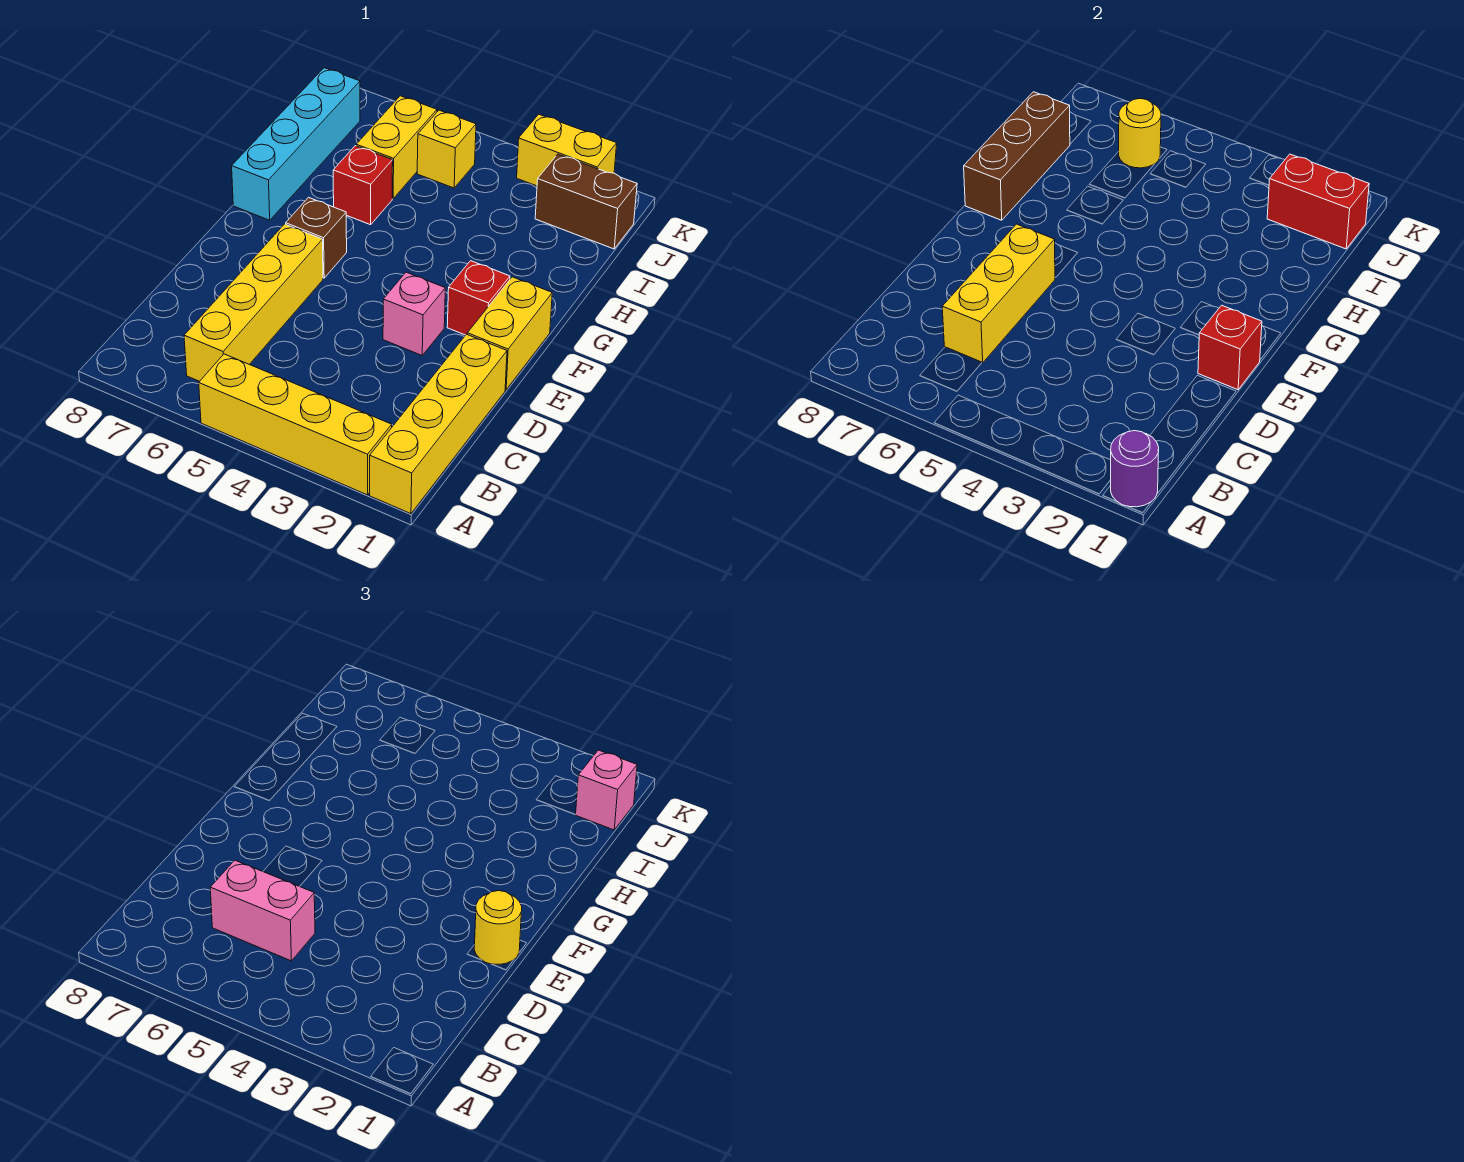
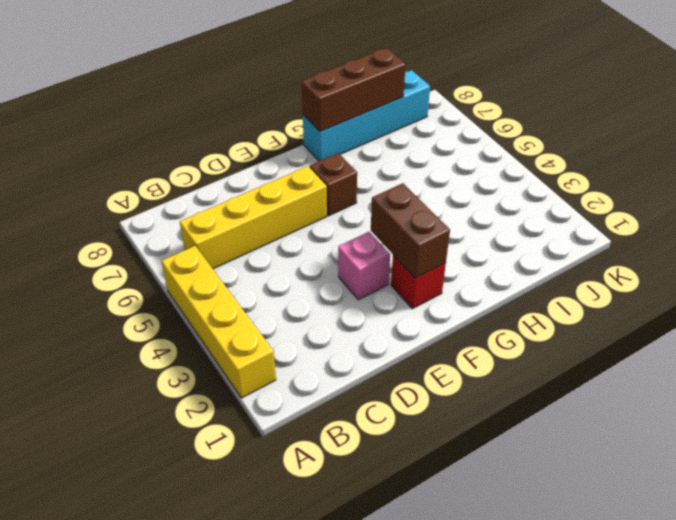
brown brick F2:F3 level 2 -> brown brick J1:J2 level 1
none -> yellow brick A1:D1 level 1
none -> yellow brick E1:F1 level 1
none -> red brick H6 level 1

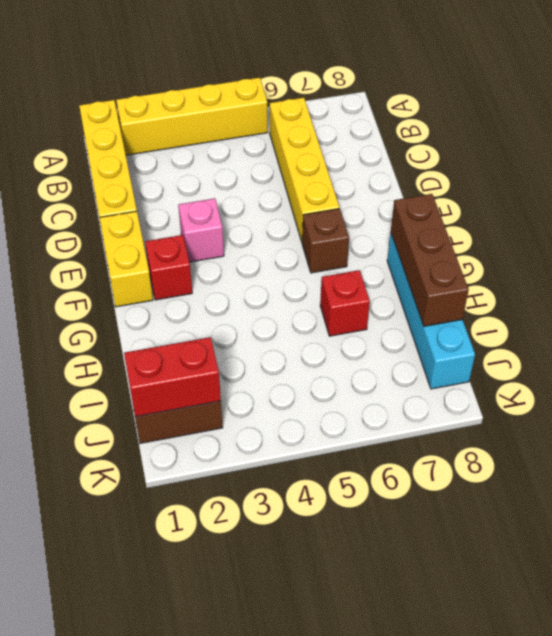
none -> yellow brick I6:J6 level 1
none -> yellow brick J5 level 1
none -> yellow brick K2:K3 level 1

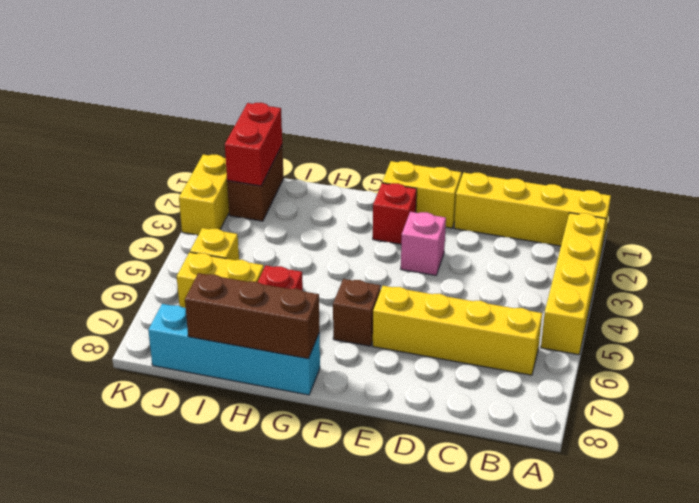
none -> purple round brick A1 level 2
none -> yellow brick C6:E6 level 2
none -> red brick E1 level 2

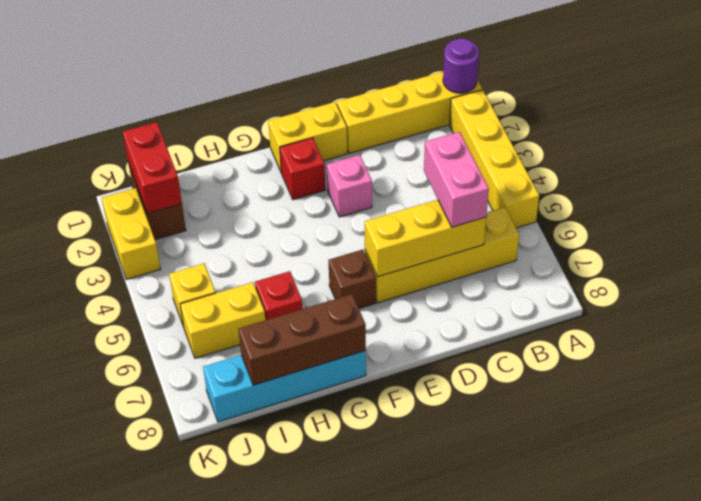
none -> red brick E1 level 2
none -> yellow round brick J6 level 2
none -> yellow round brick E1 level 3

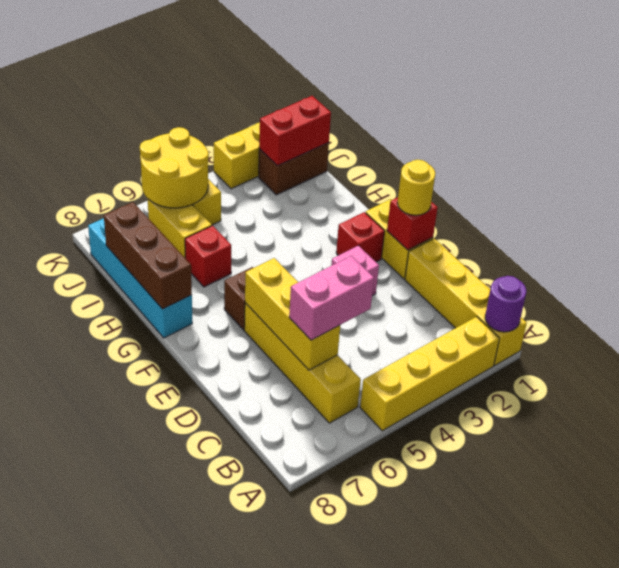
yellow round brick J5:K6 level 2 -> yellow round brick J6 level 2
none -> pink brick J1 level 3

